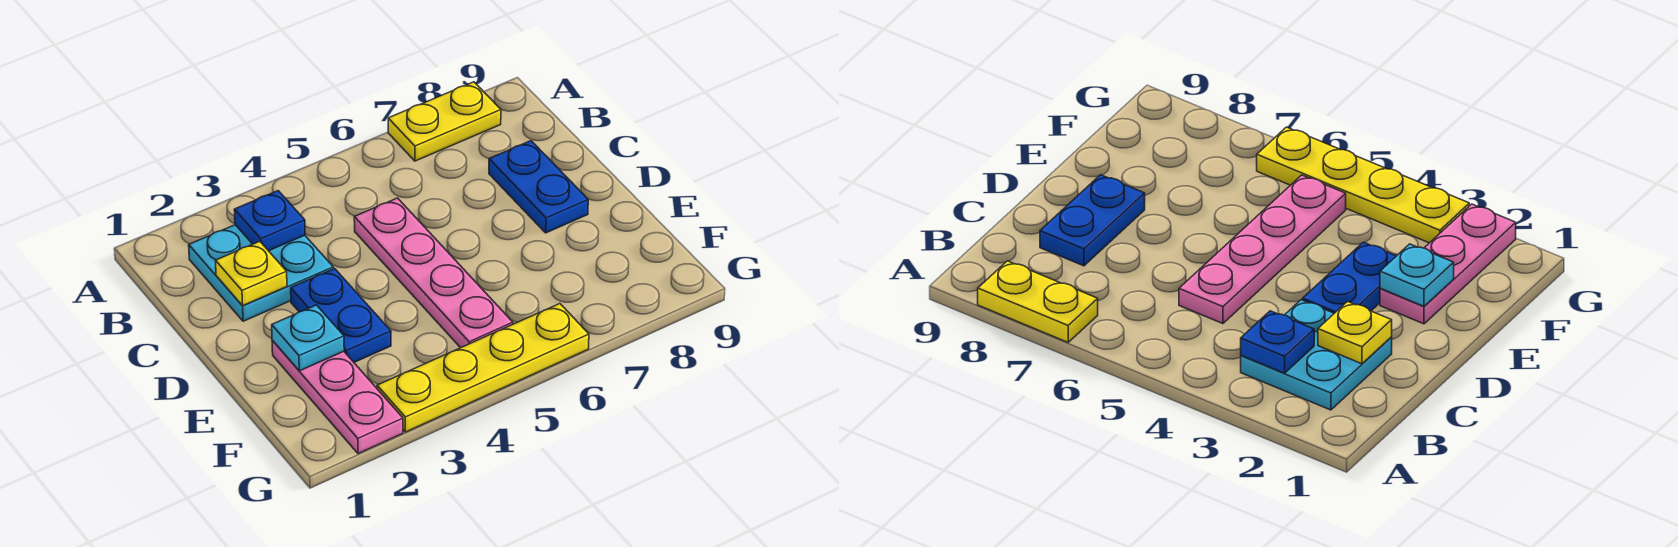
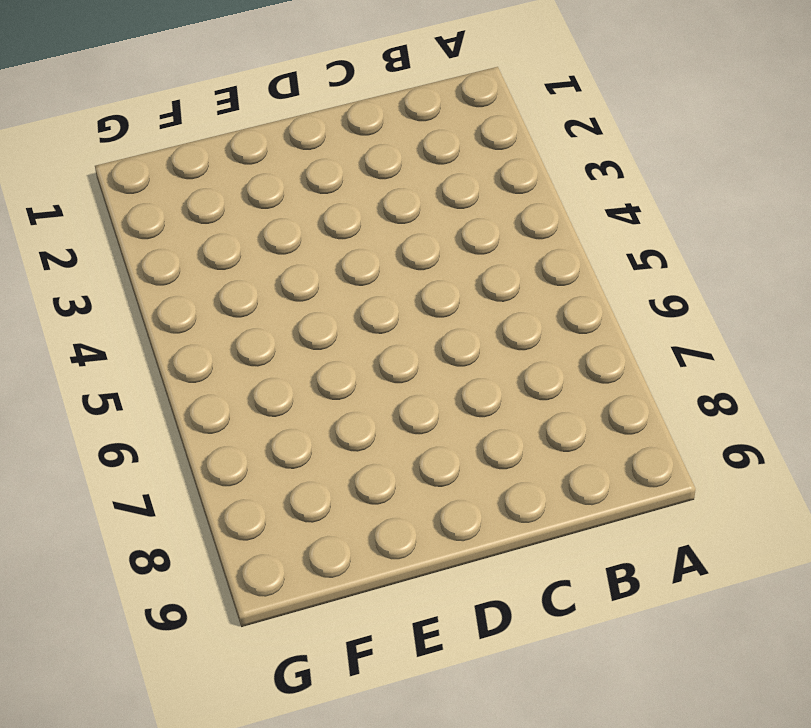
none -> yellow plate A7:A8 level 1
none -> cyan plate B2:C3 level 1

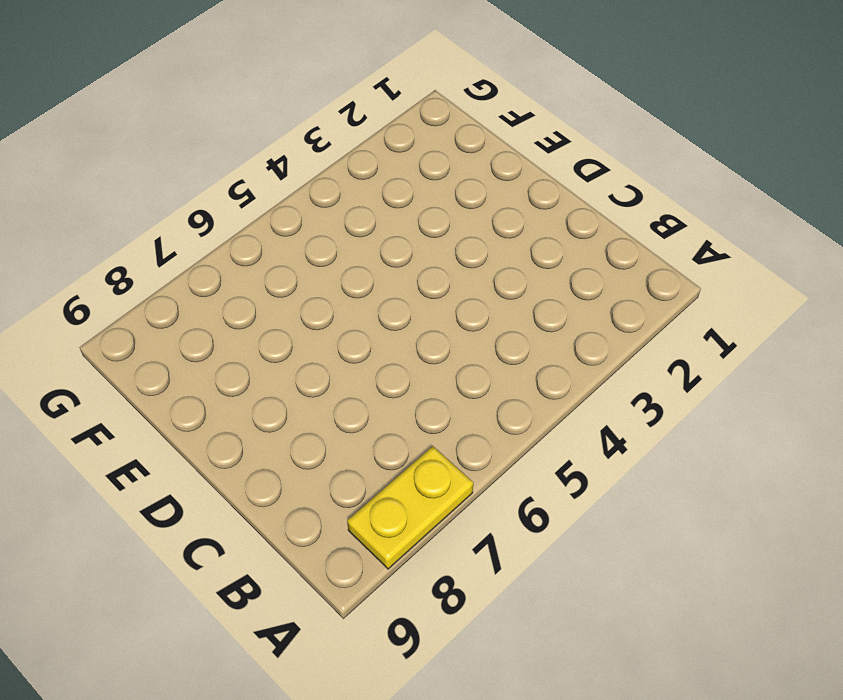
none -> cyan plate B2:C3 level 1
none -> pink plate C5:F5 level 1

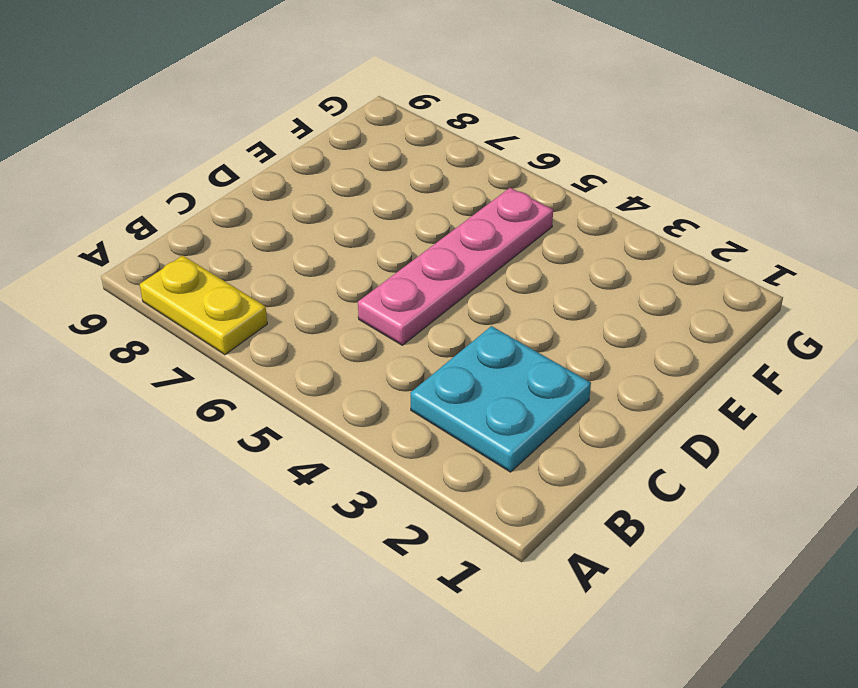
none -> blue plate C8:D8 level 1
none -> blue plate D3:E3 level 1

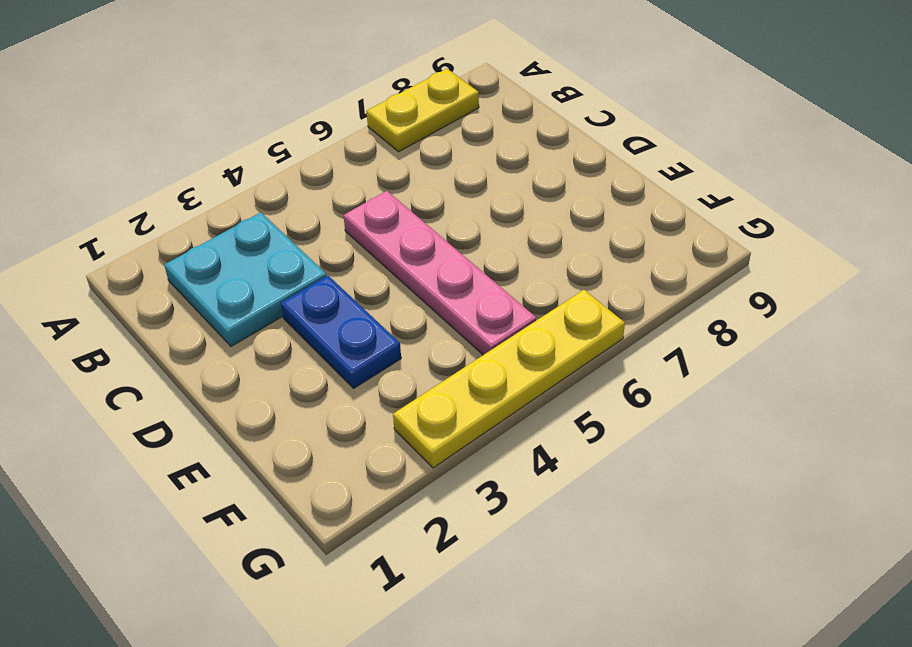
none -> blue plate C8:D8 level 1
none -> pink plate E2:G2 level 1

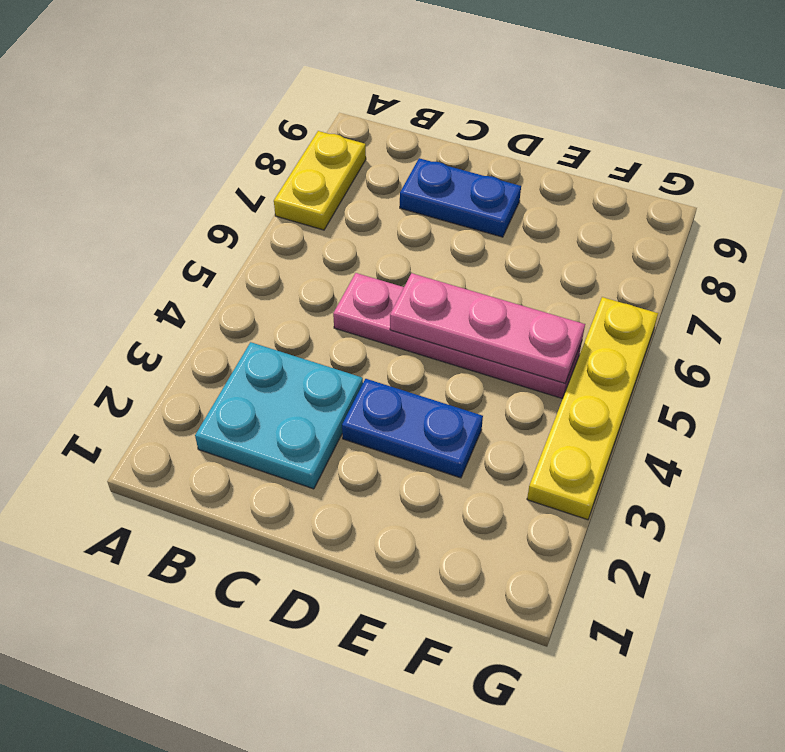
pink plate D5:F5 level 2 -> pink plate E2:G2 level 1
none -> blue plate B3 level 2
none -> yellow plate C2 level 2

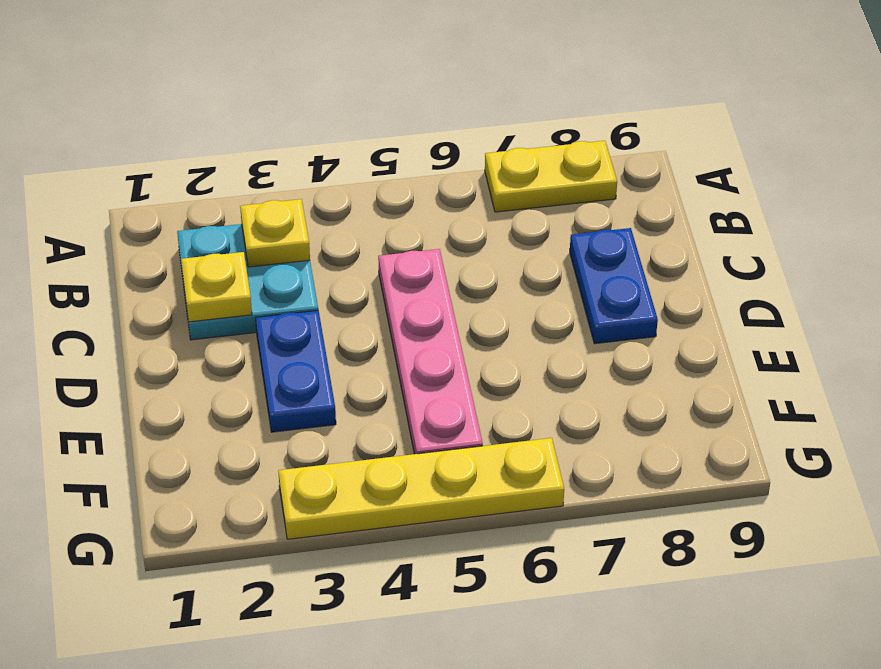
yellow plate B3 level 2 -> blue plate B3 level 2
none -> pink plate E2:G2 level 1
none -> cyan plate E2 level 2

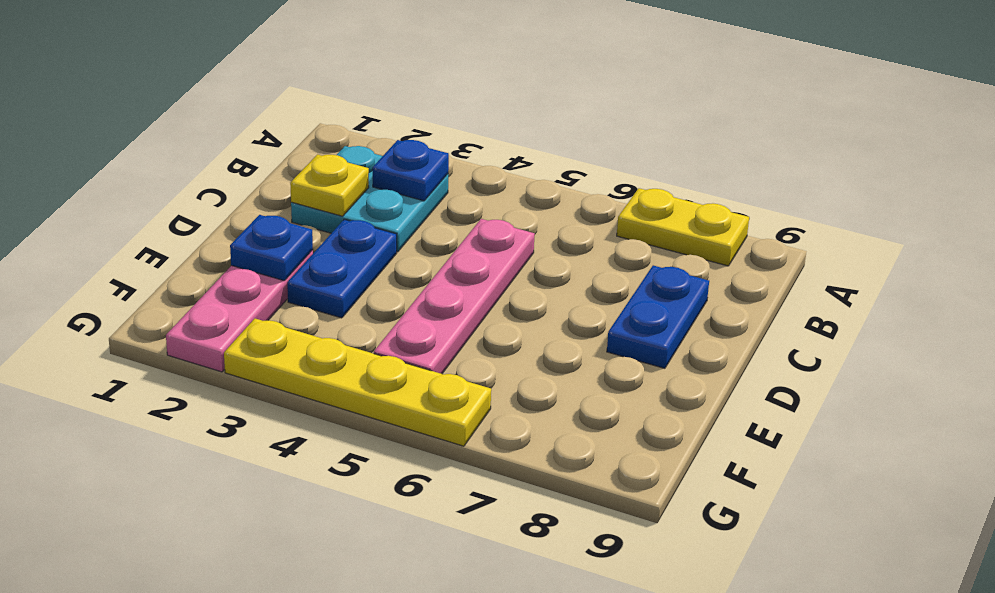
blue plate E2 level 2 -> cyan plate E2 level 2

